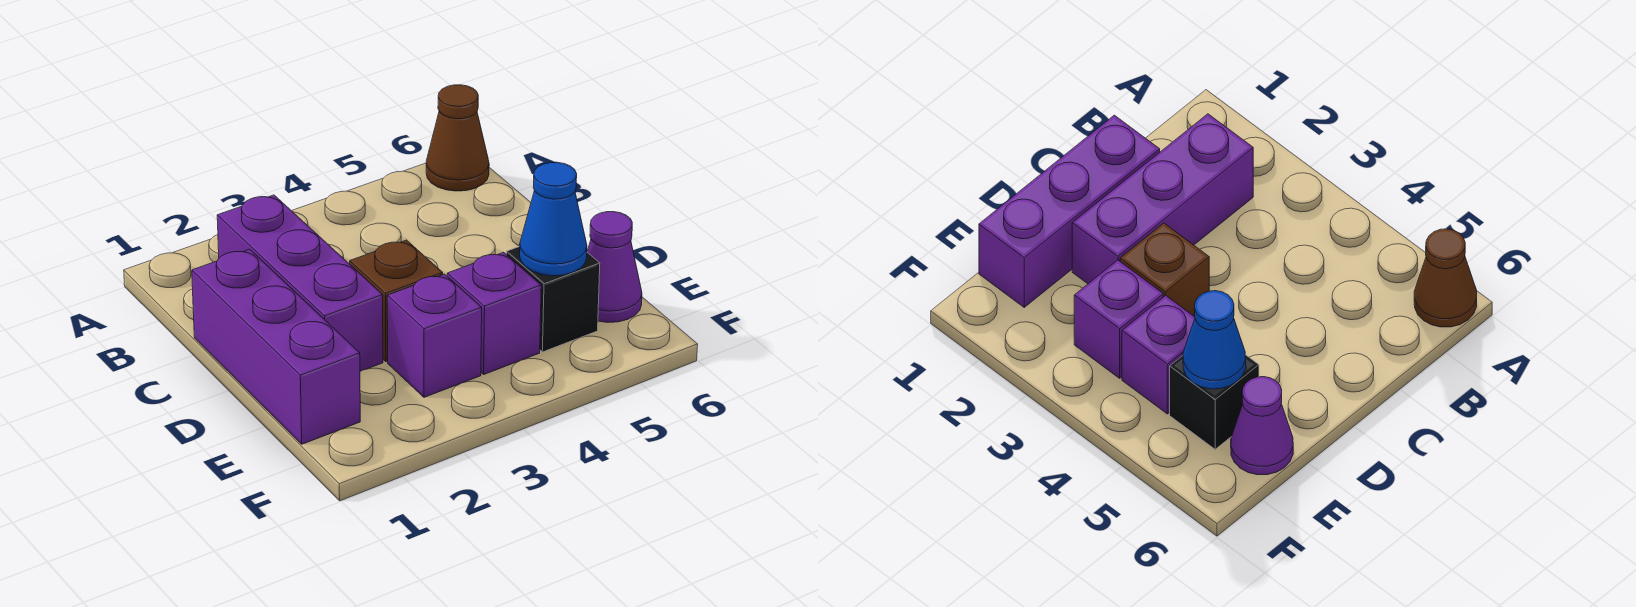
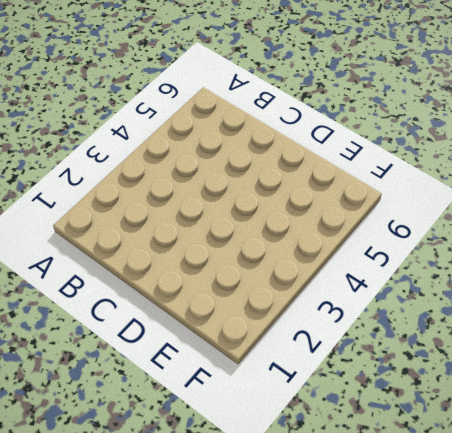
none -> brown cone A6 level 1
none -> purple brick B2:D2 level 1

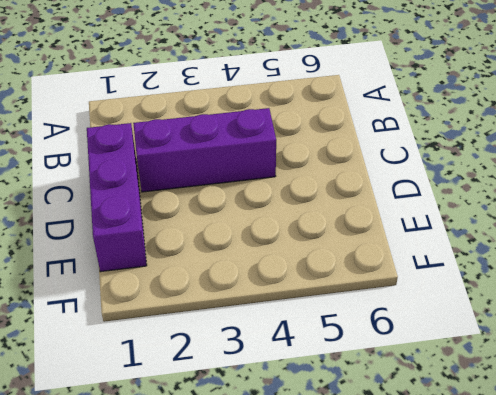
purple brick C2:C4 level 1 -> purple brick B2:D2 level 1
none -> brown cone A6 level 1
none -> brown brick D3 level 1

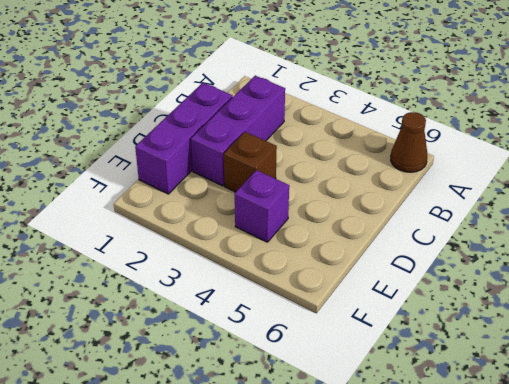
none -> purple brick E3 level 1
none -> black brick E5 level 1

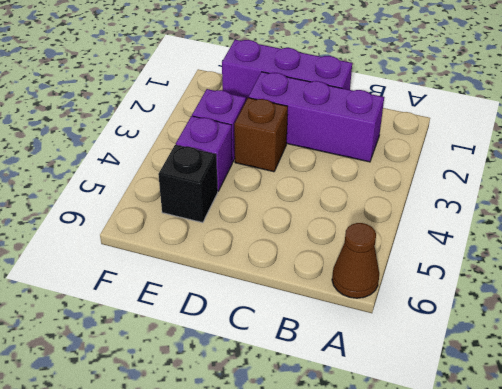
none -> purple cone E6 level 1
none -> blue cone E5 level 2

